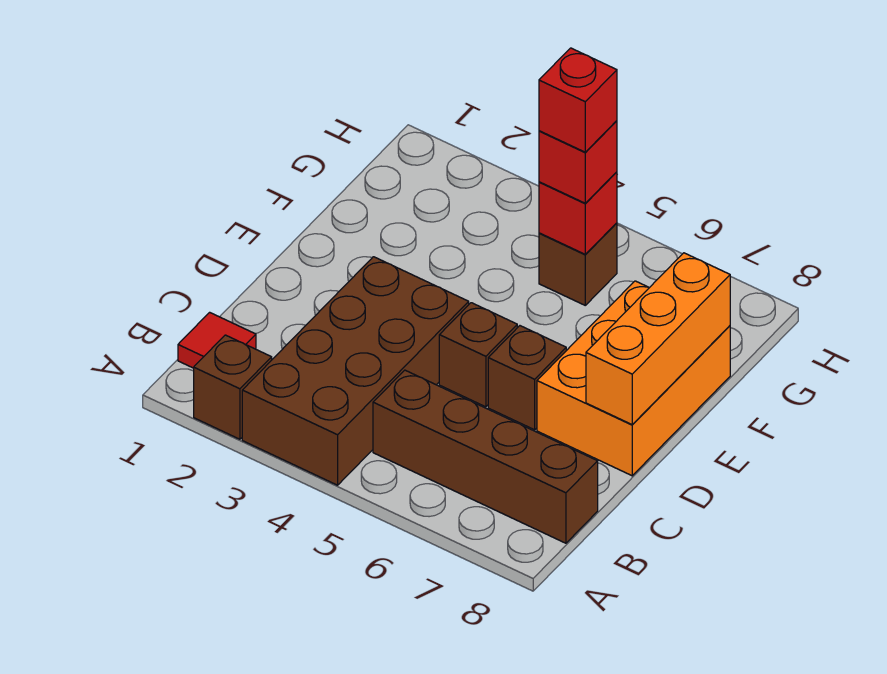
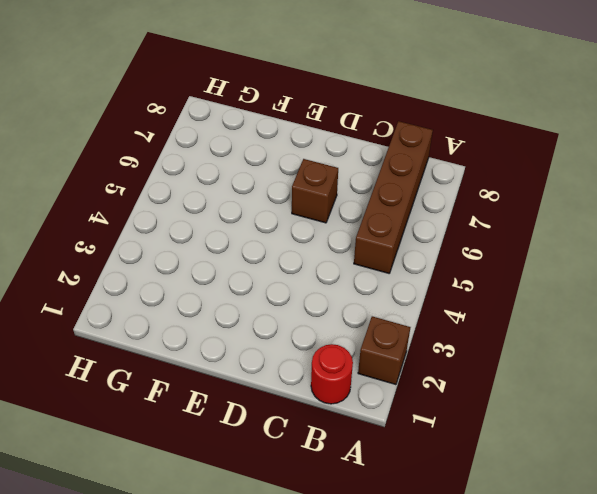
red round brick B1 level 1 -> red tile B1 level 1
none -> brown brick A3:D4 level 1
none -> brown brick D5 level 1
none -> orange brick D7:F8 level 1

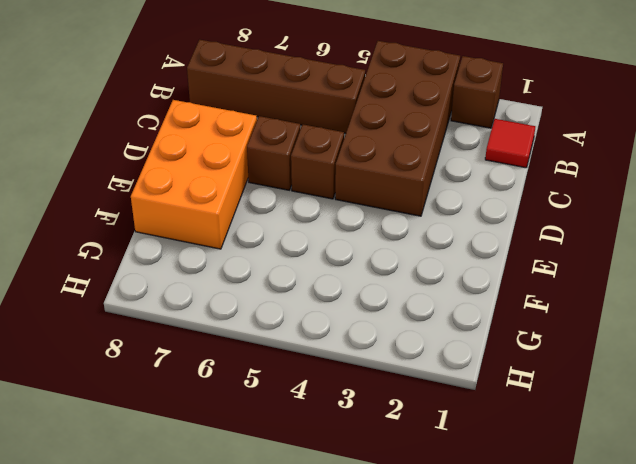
none -> brown brick G5 level 1
none -> orange brick D8:F8 level 2
none -> red brick G5 level 2

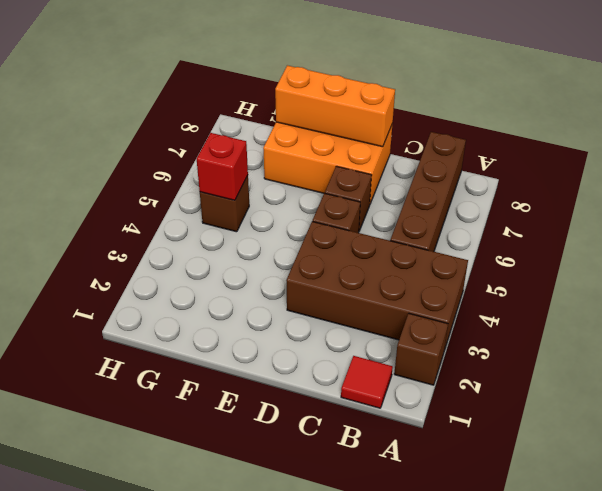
none -> red brick G5 level 3
none -> red brick G5 level 4

